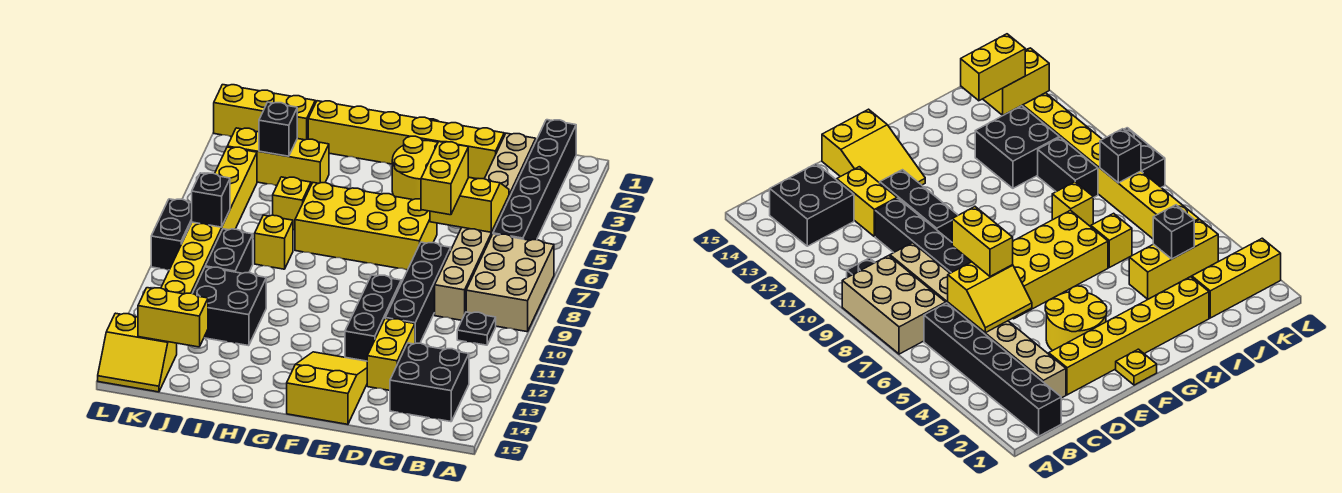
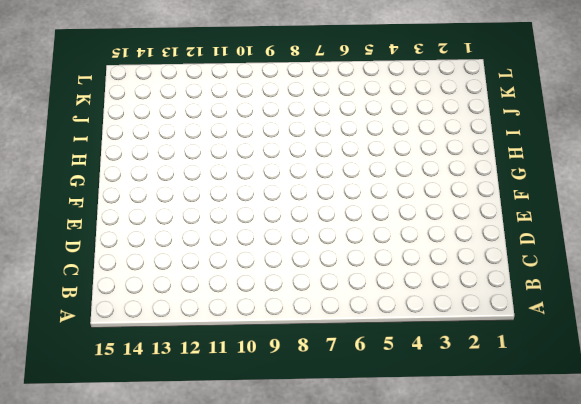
none -> tan brick A7:B9 level 1
none -> black brick B1:B6 level 1
none -> black plate B10 level 1

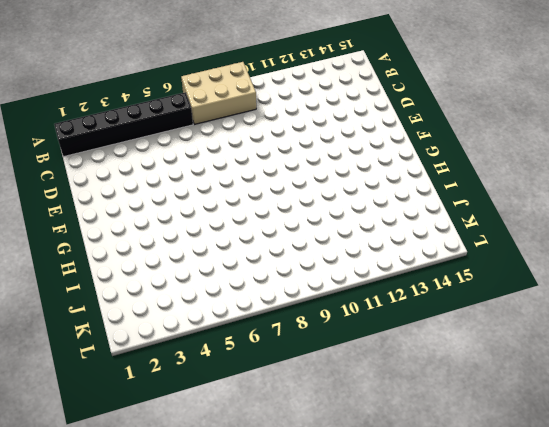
none -> black plate B10 level 1
none -> black brick B13:C14 level 1
none -> tan brick C2:C9 level 1

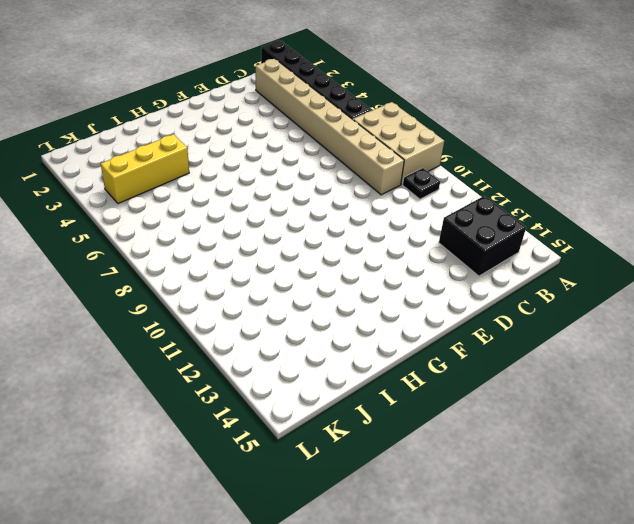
none -> yellow brick D2:I2 level 1
none -> black brick D8:D11 level 1
none -> yellow brick D12:D13 level 1

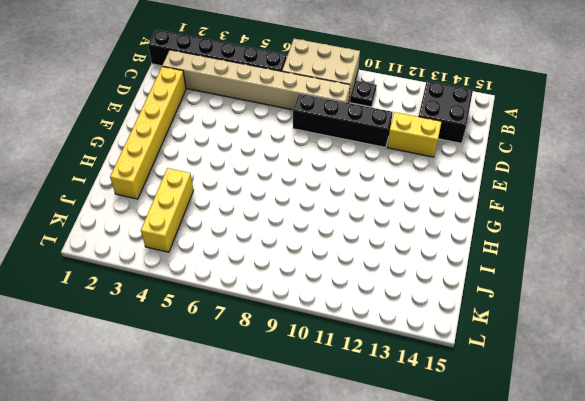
none -> yellow round brick E3:F4 level 1
none -> yellow brick E6:H7 level 1
none -> black brick E10:E12 level 1

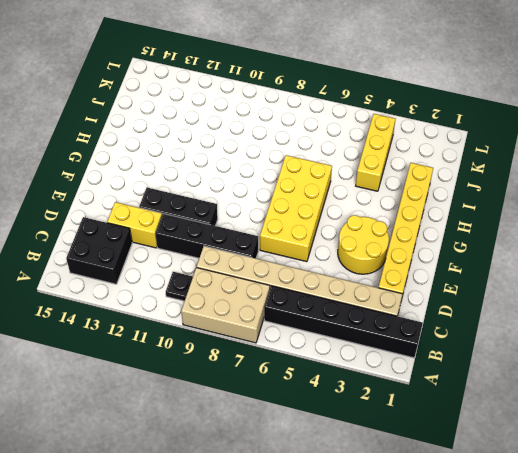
none -> yellow slope E13:F15 level 1 top 15
none -> yellow plate F1 level 1
none -> yellow brick I6 level 1

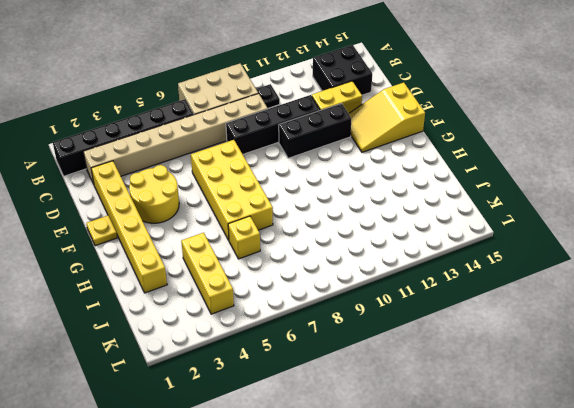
none -> yellow brick I8 level 1
none -> black brick I11:J12 level 1
none -> yellow brick J2:L2 level 1

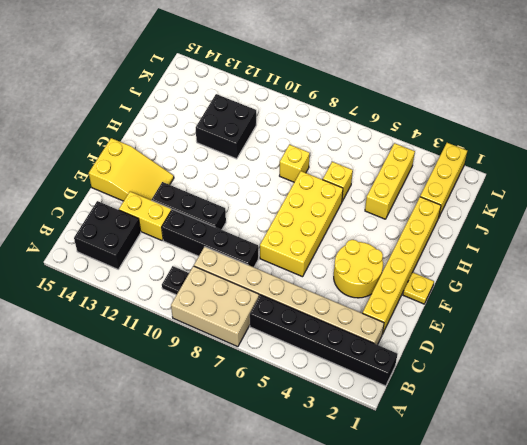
none -> black brick J9:J10 level 1
none -> yellow brick K5:K12 level 1
none -> yellow slope K14:L15 level 1 top 14

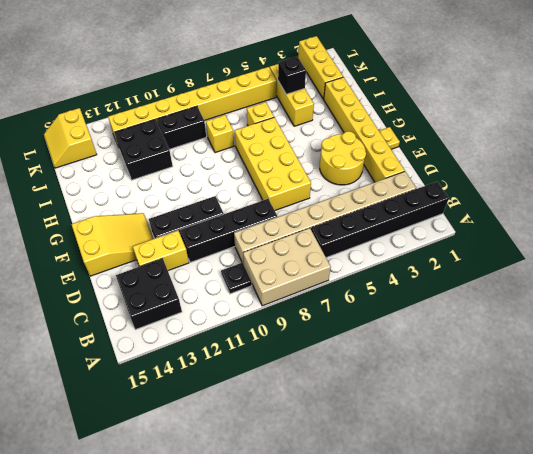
none -> black brick L8:L9 level 1
none -> yellow slope C5:D6 level 2 top 6
none -> yellow brick J14:K14 level 2

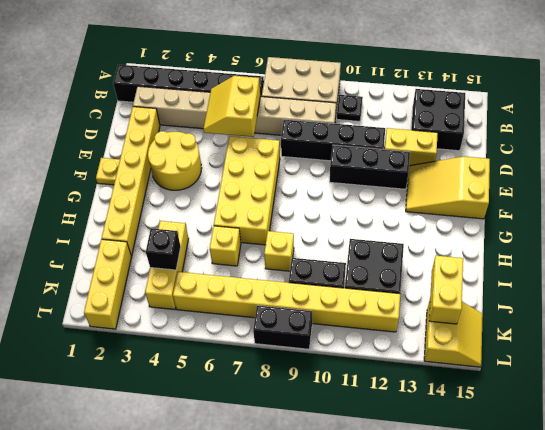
none -> black brick K8 level 2
none -> yellow brick D6:D7 level 3

